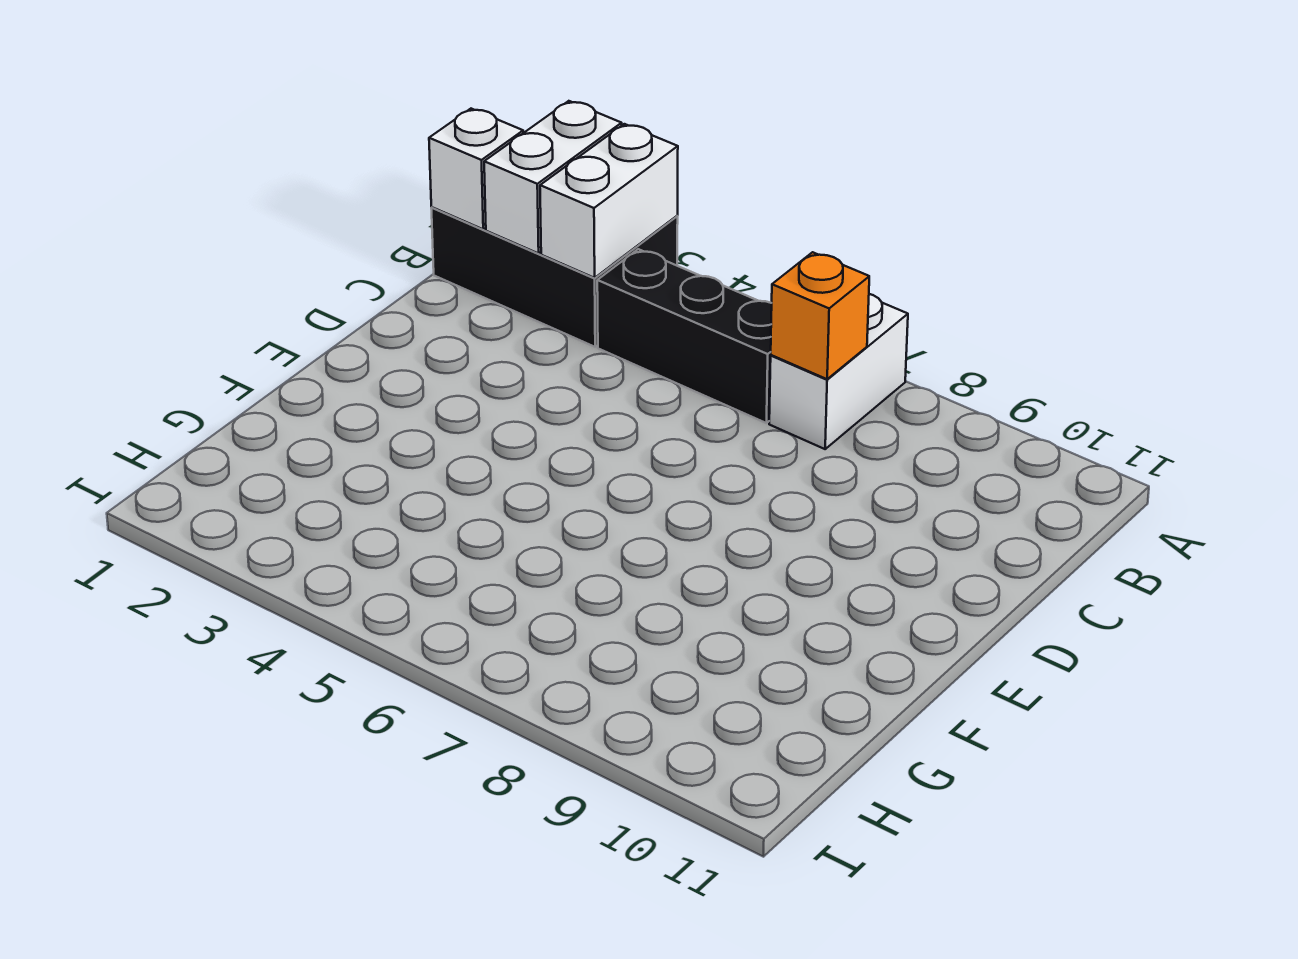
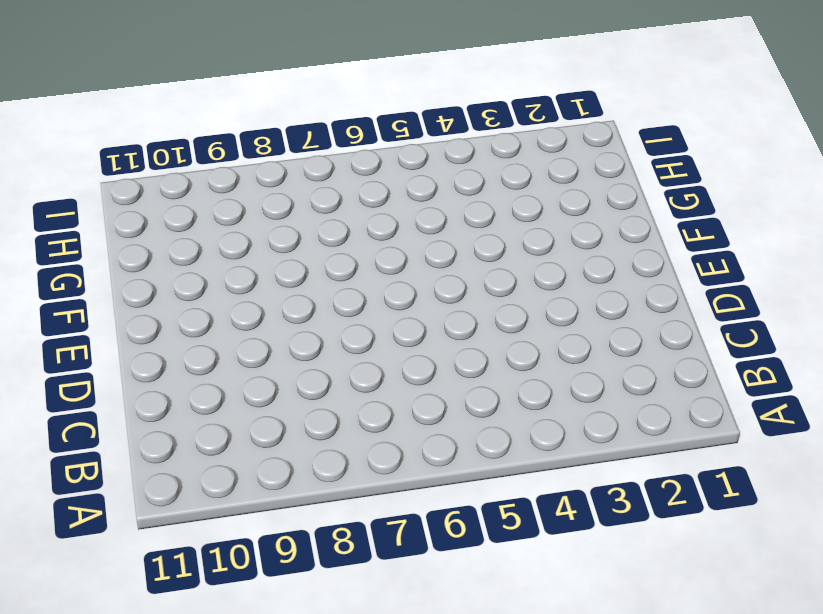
none -> black brick A1:B3 level 1
none -> white brick A7:B7 level 1

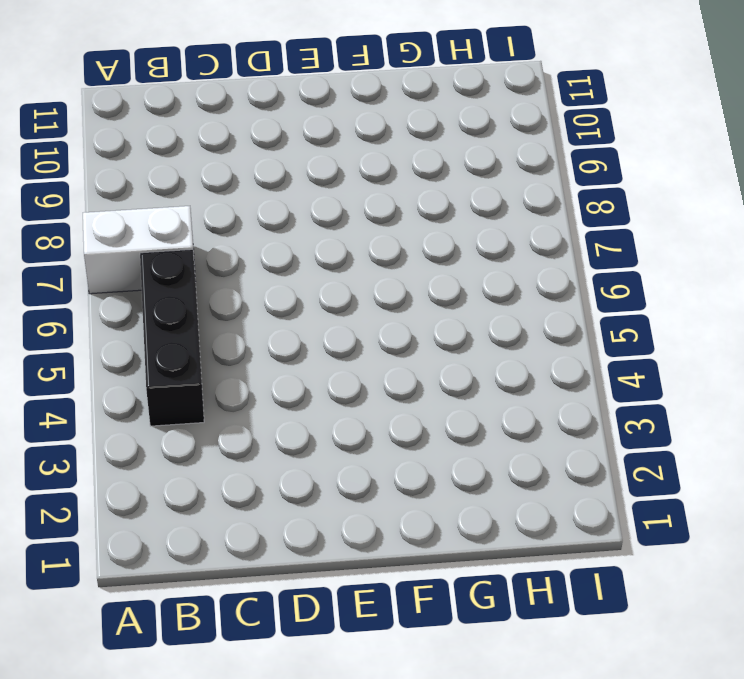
none -> black brick A1:B3 level 1
none -> white brick A2:B2 level 2

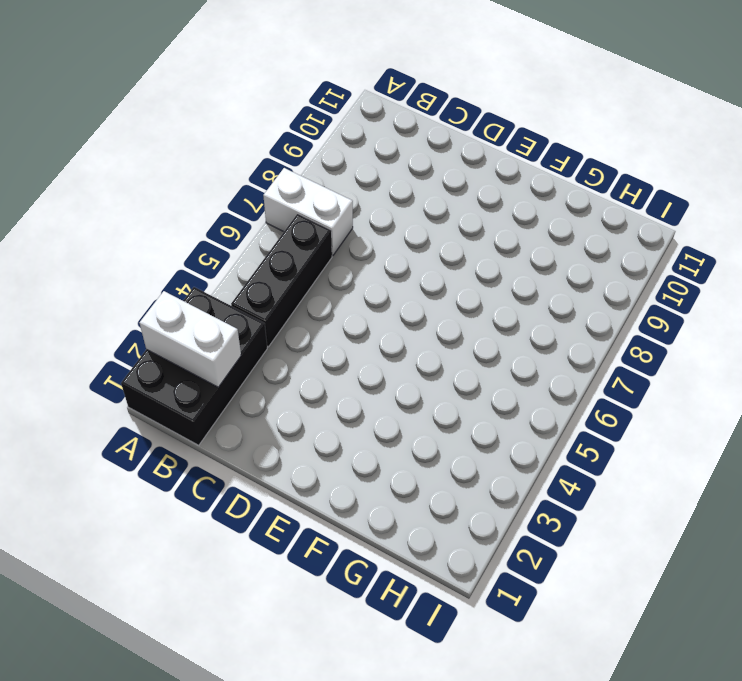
none -> white brick A3:B3 level 2
none -> white brick B1 level 2

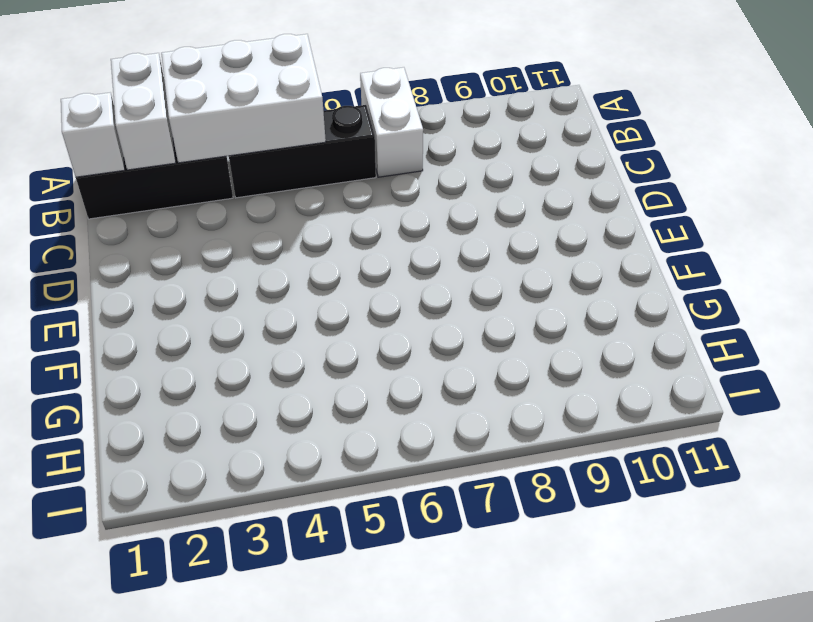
white brick A3:B5 level 2 -> white brick A3:B3 level 2
none -> orange brick B7 level 2

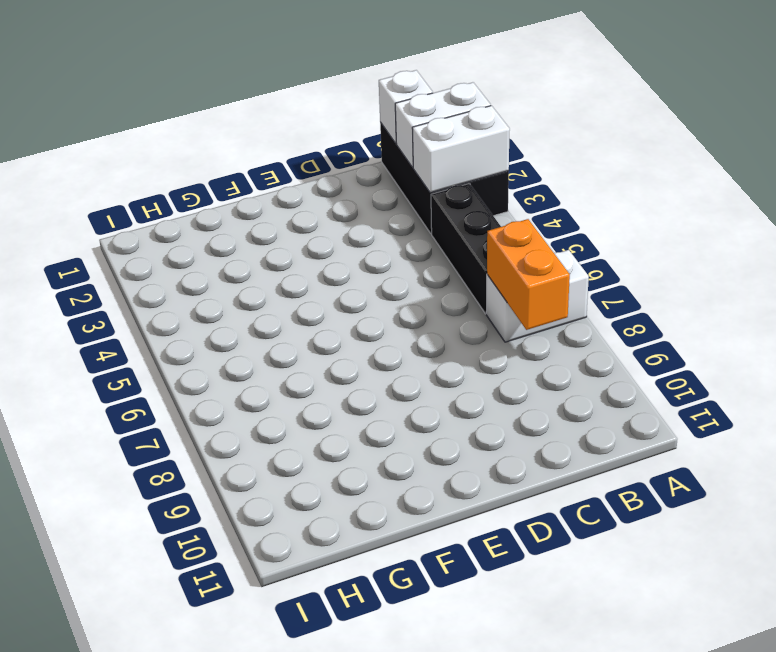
orange brick B7:B8 level 2 -> orange brick B7 level 2

